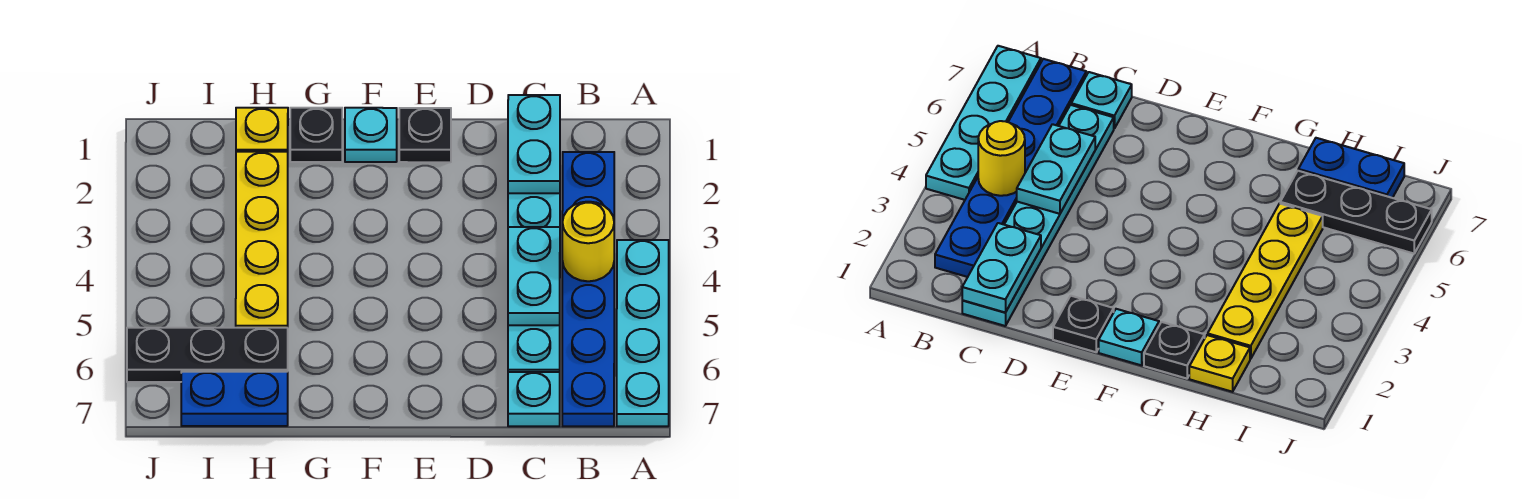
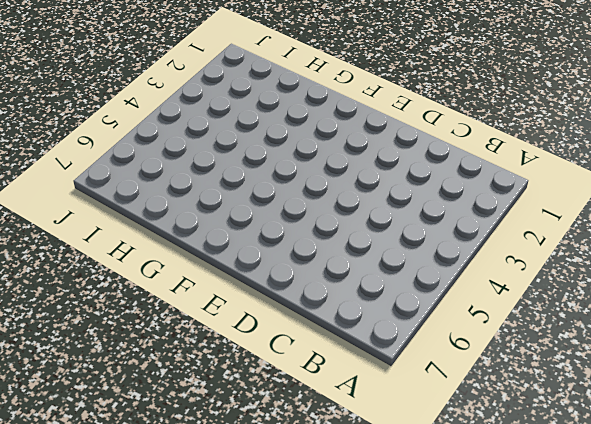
none -> cyan plate A4:A7 level 1
none -> blue plate B2:B7 level 1
none -> cyan plate C1:C6 level 1

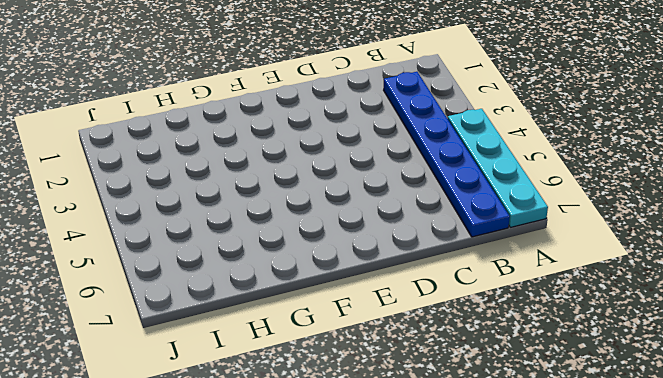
none -> cyan plate C1:C6 level 1
none -> cyan plate C7 level 1
none -> black plate E1 level 1

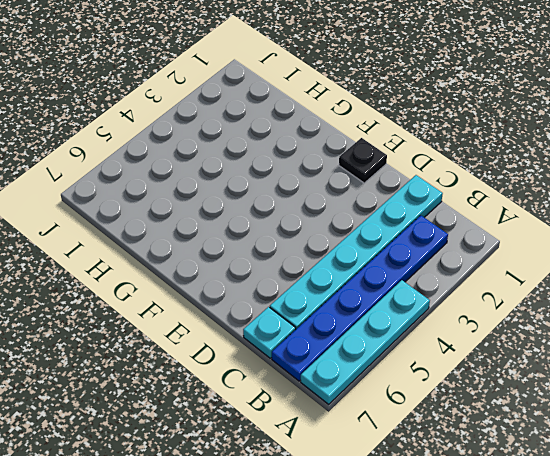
none -> cyan plate F1 level 1
none -> black plate G1 level 1
none -> yellow plate H1 level 1

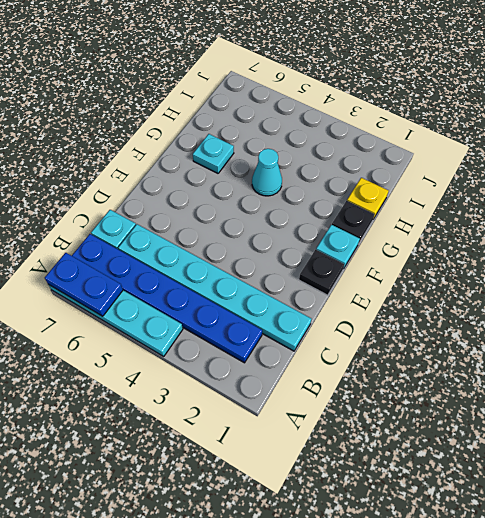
blue plate A6:A7 level 2 -> blue plate H7:I7 level 1
cyan cone G4 level 1 -> none
cyan plate G6 level 1 -> none
none -> yellow plate H2:H5 level 1
none -> black plate H6:J6 level 1
none -> yellow round brick B4 level 2

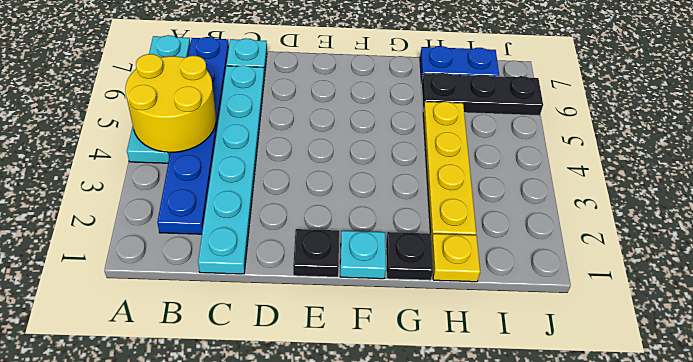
yellow round brick A4:B5 level 2 -> yellow round brick B4 level 2
none -> cyan plate C1:C2 level 2
none -> cyan plate C4:C5 level 2

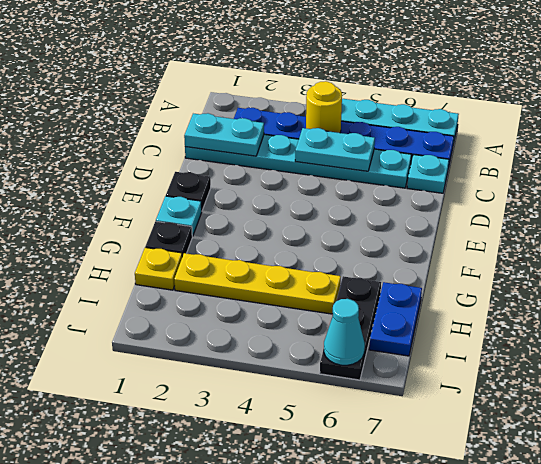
cyan cone J6 level 2 -> none

